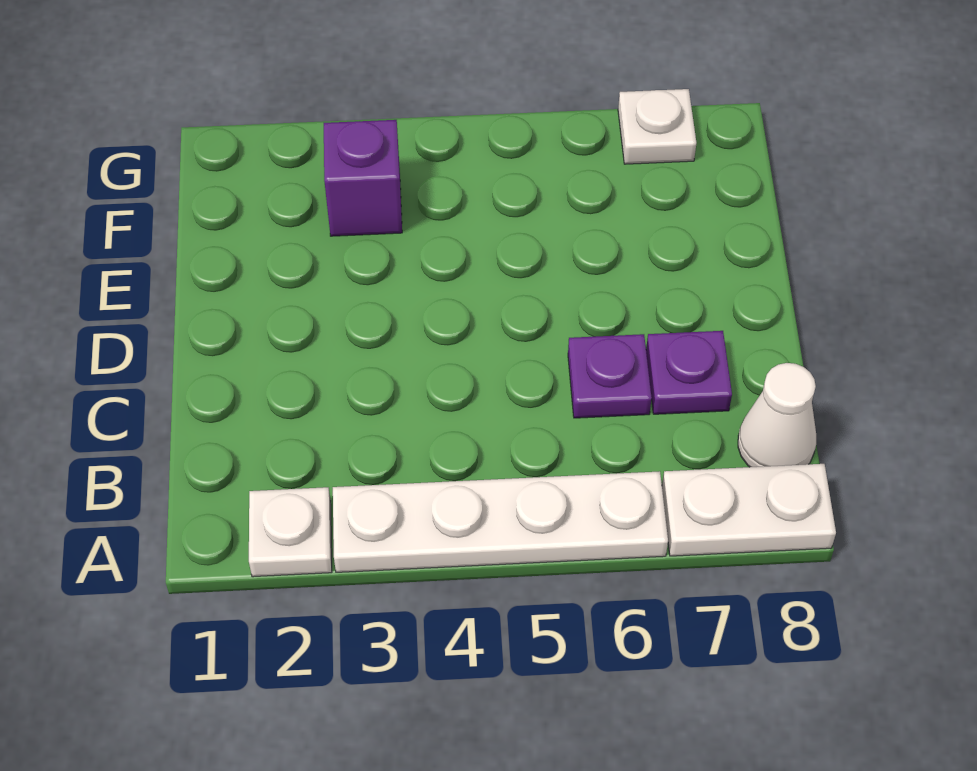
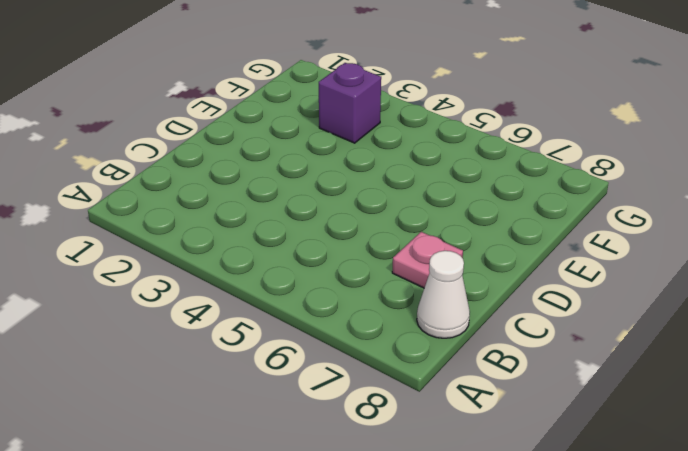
pink plate C7 level 1 -> purple plate C7 level 1
none -> white plate A2 level 1
none -> white plate A3:A6 level 1

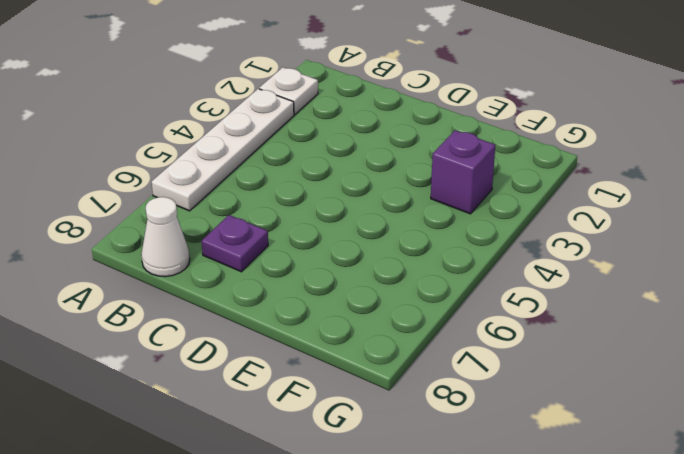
none -> white plate A7:A8 level 1
none -> purple plate C6 level 1

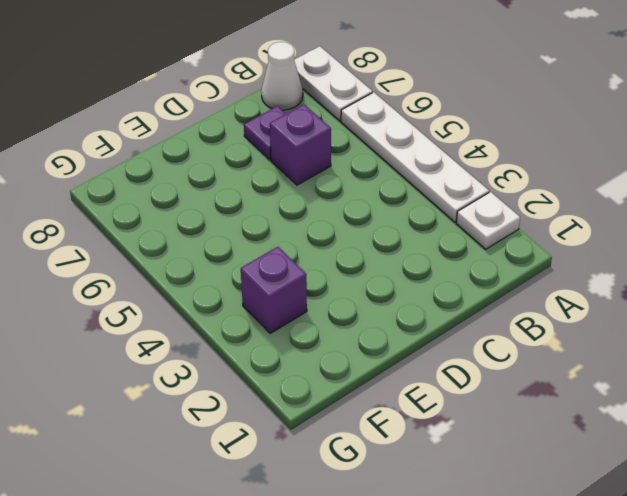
purple brick C6 level 1 -> purple plate C6 level 1
none -> white plate G7 level 1

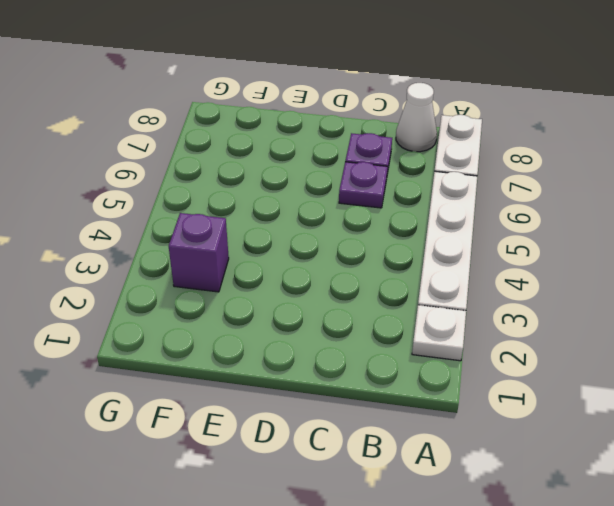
none -> white plate G7 level 1

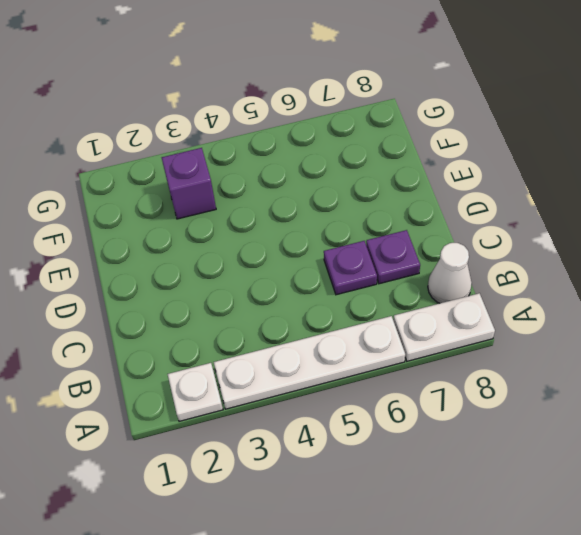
none -> white plate G7 level 1

